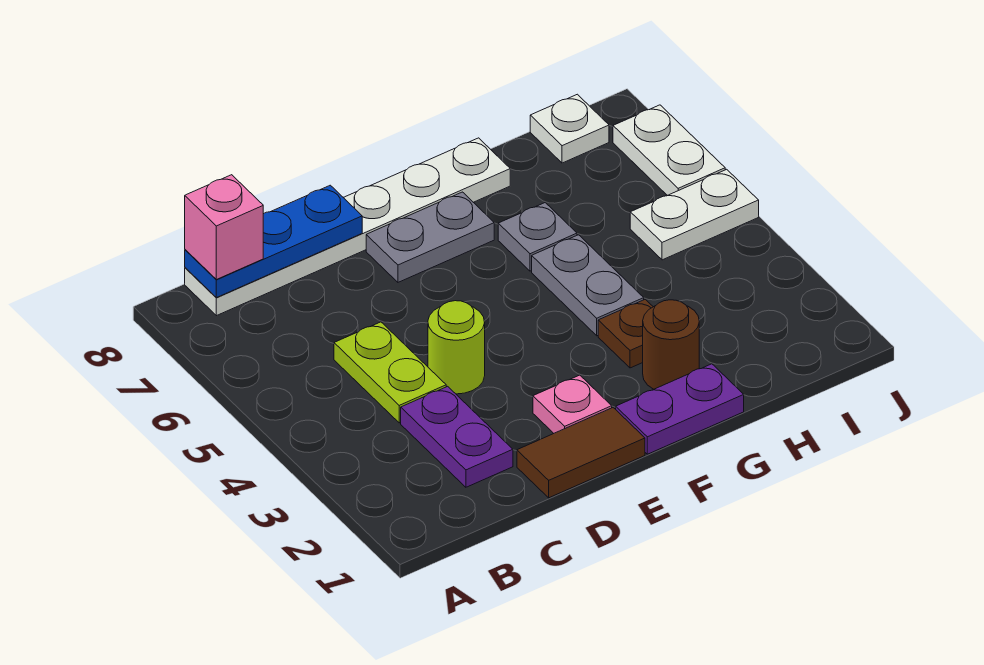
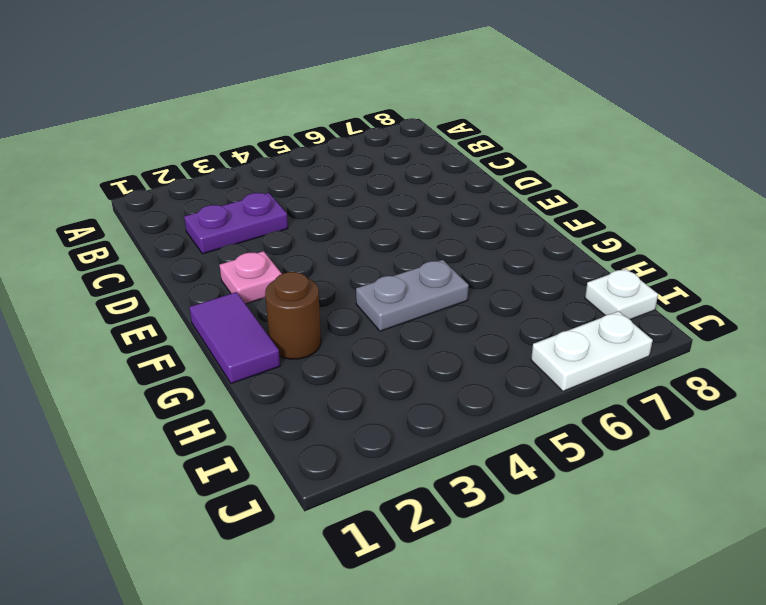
purple tile F1:G1 level 1 -> purple plate F1:G1 level 1
none -> white plate B8:G8 level 1
none -> lime plate C4:C5 level 1
none -> brown tile D1:E1 level 1

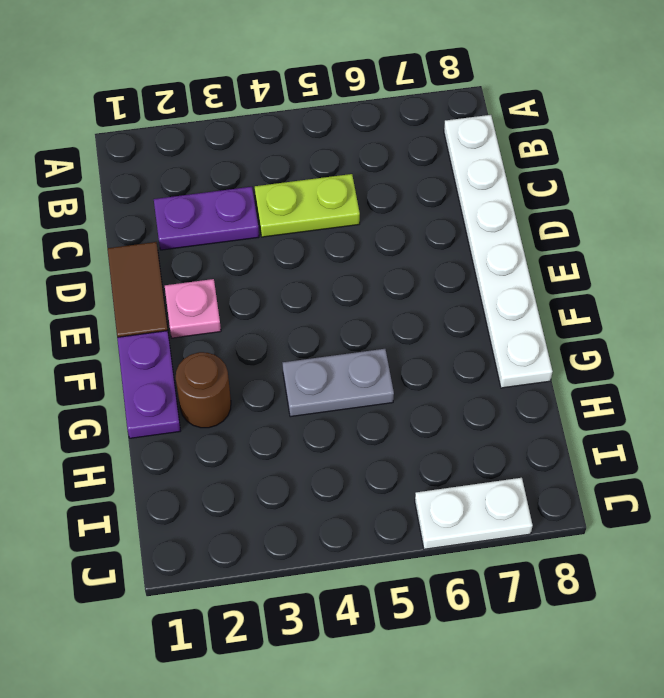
none -> lime round brick D4 level 1
none -> grey plate E7:F7 level 1
none -> brown plate G3 level 1

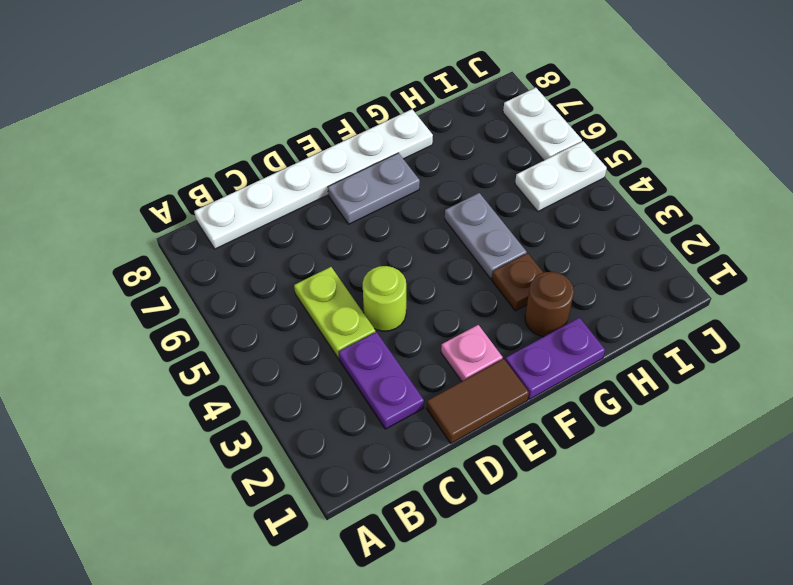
none -> grey plate G6 level 1
none -> white plate I8 level 1
none -> blue plate B8:D8 level 2

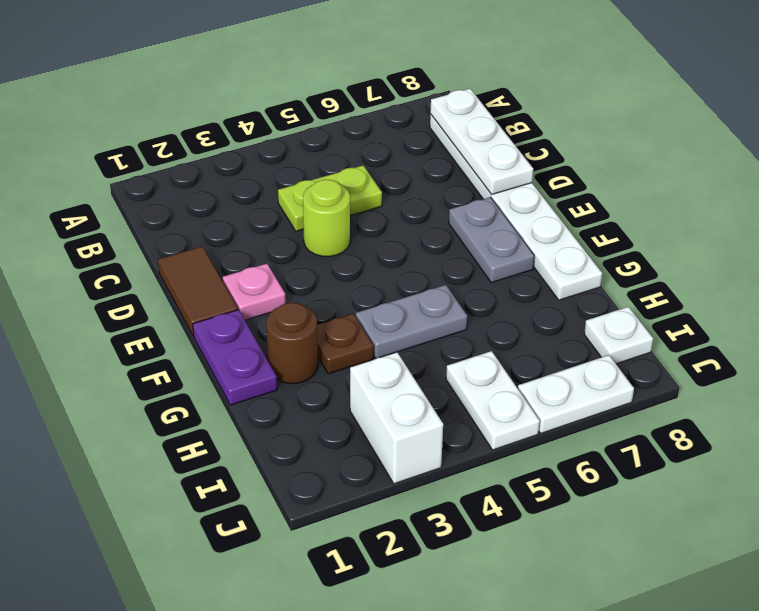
white plate B8:D8 level 2 -> blue plate B8:D8 level 2
white brick I3:J3 level 1 -> none
none -> purple plate C2:C3 level 1
none -> grey plate G6 level 1
none -> pink brick B8 level 3

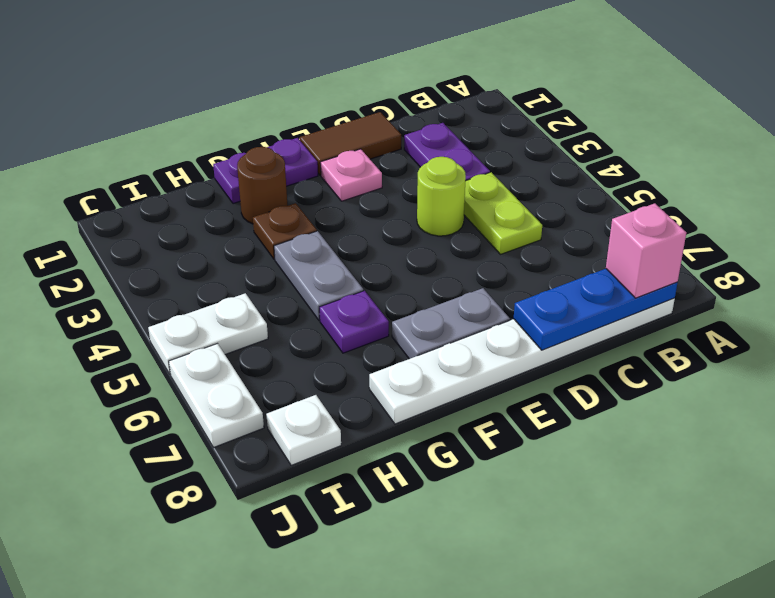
purple plate G6 level 1 -> grey plate G6 level 1

